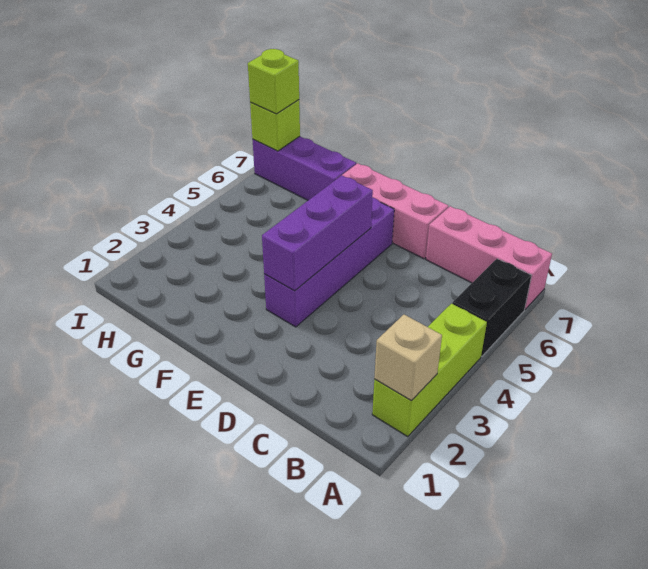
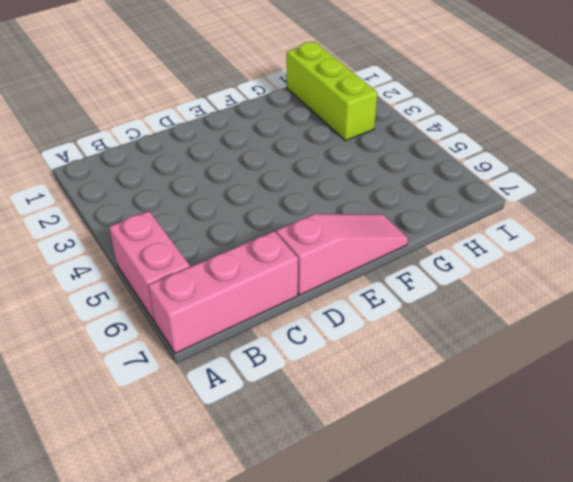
pink brick A5:A6 level 1 -> black brick A5:A6 level 1
pink slope D7:F7 level 1 top D -> pink brick D7:F7 level 1
lime brick H1:H3 level 1 -> lime brick A2:A4 level 1
none -> purple brick E3:E6 level 1
none -> purple brick G7:I7 level 1

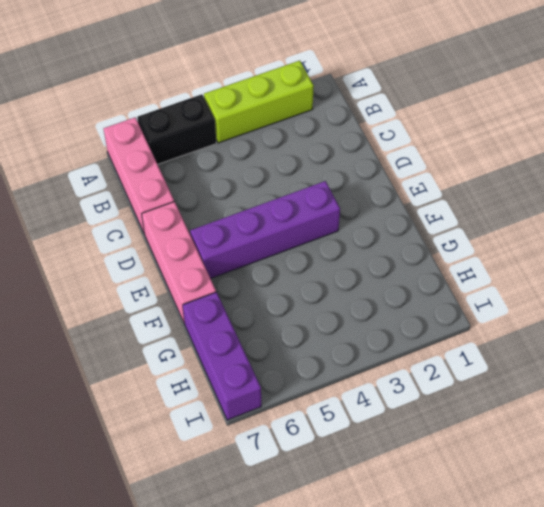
none -> tan brick A2 level 2
none -> purple brick E3:E5 level 2

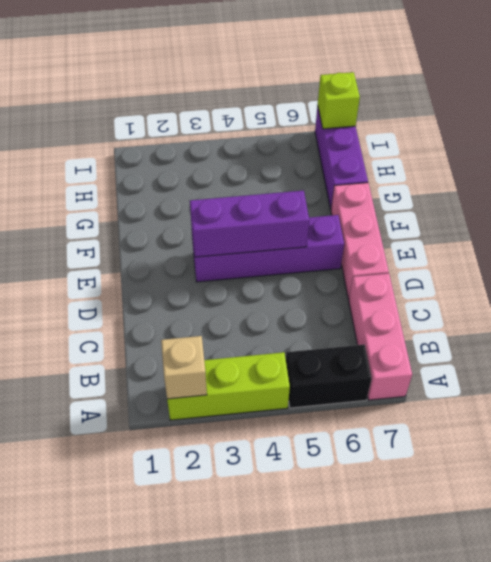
none -> lime brick I7 level 3

